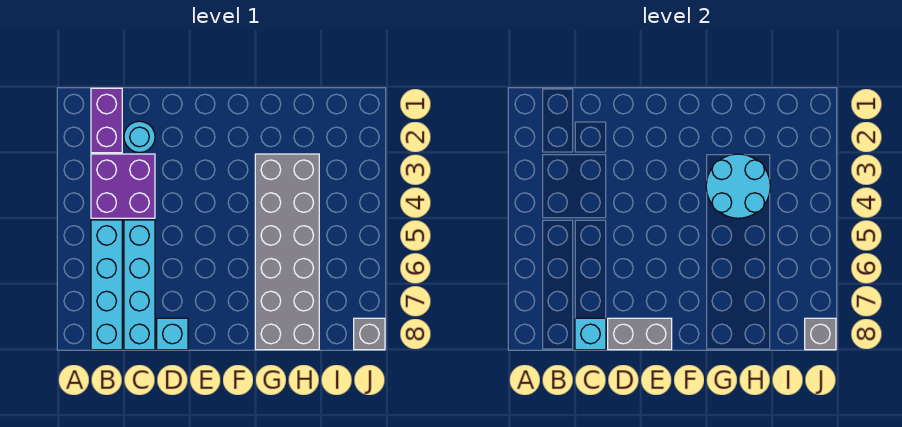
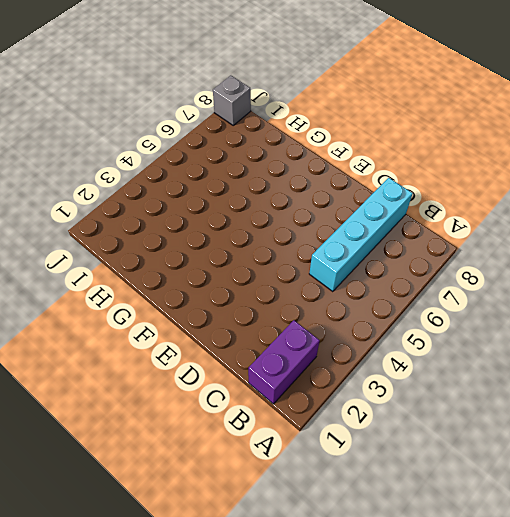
none -> purple brick B3:C4 level 1
none -> cyan brick B5:B8 level 1
none -> cyan round brick C2 level 1

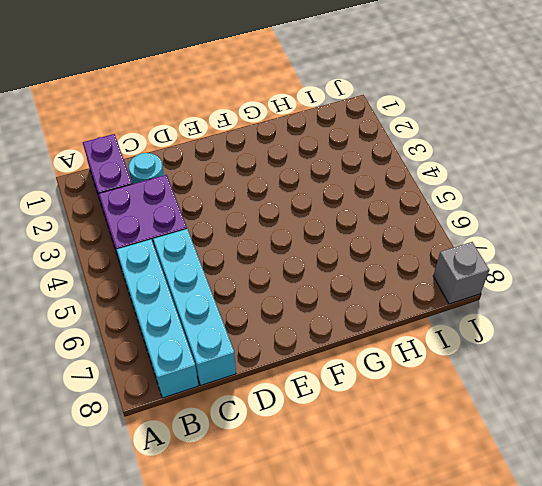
none -> cyan brick D8 level 1
none -> grey brick G3:H8 level 1
none -> cyan brick C8 level 2

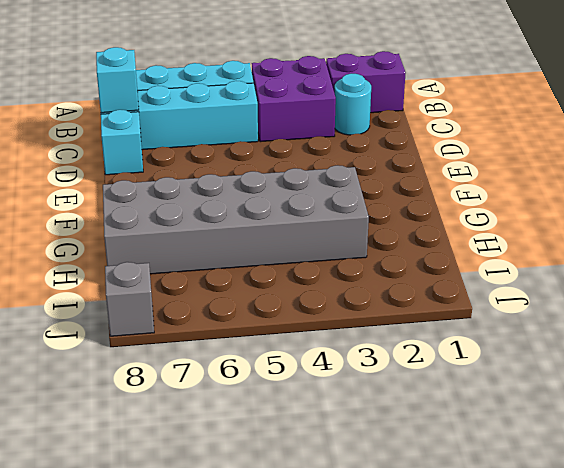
none -> grey brick D8:E8 level 2
none -> cyan round brick G3:H4 level 2
none -> grey brick J8 level 2

